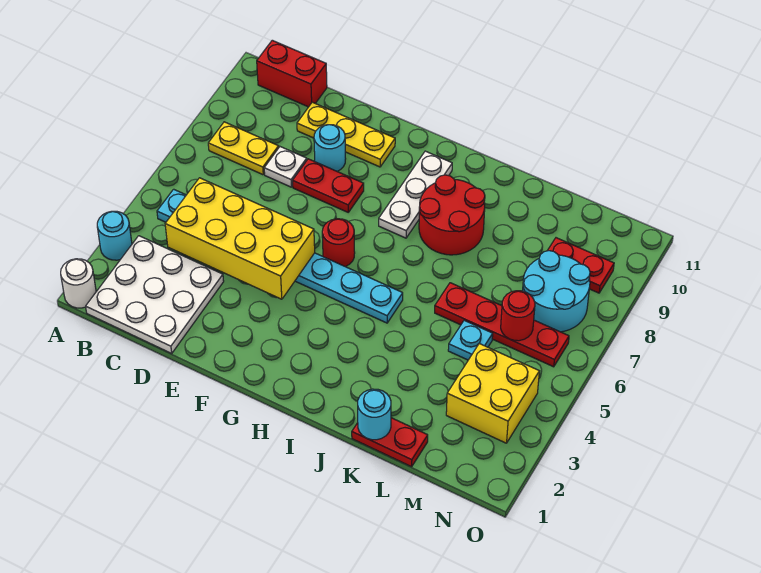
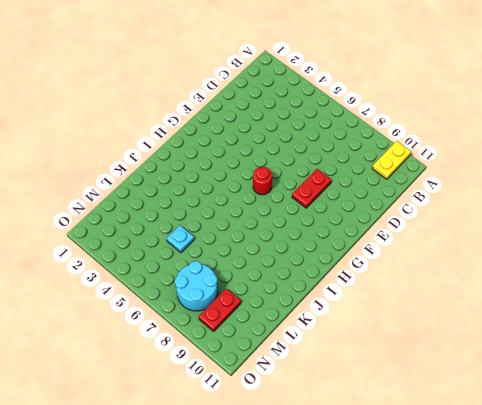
yellow plate A10:B10 level 1 -> yellow plate B8:C8 level 1
none -> white round brick A1 level 1
none -> cyan round brick A3 level 1
none -> white plate B1:D3 level 1

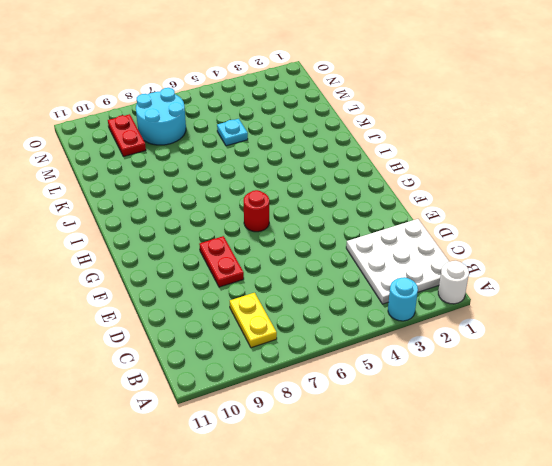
none -> cyan plate B5:I5 level 1
none -> red brick B11:C11 level 1
none -> white plate D8 level 1

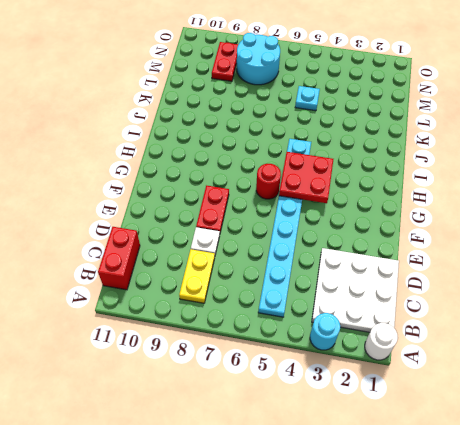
red plate G4:H5 level 2 -> none
none -> yellow plate D10:F10 level 1
none -> cyan round brick E9 level 1
none -> white plate H8:H10 level 1

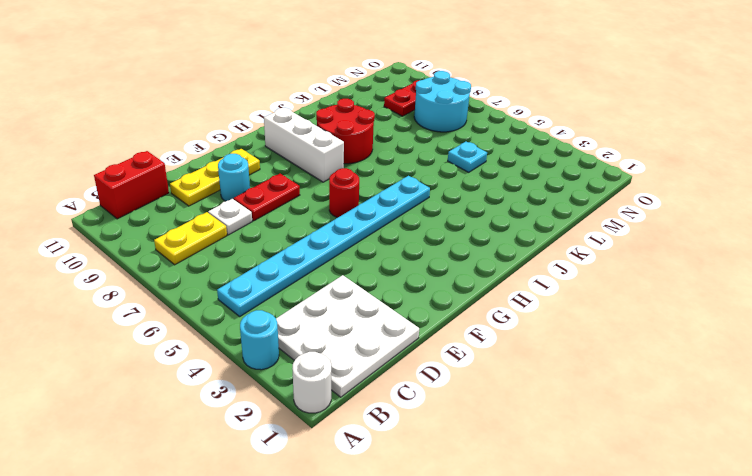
white brick H8:H10 level 1 -> white plate H8:H10 level 1
none -> red plate K1:L1 level 1
none -> red plate K6:N6 level 1
none -> yellow brick M3:N4 level 1

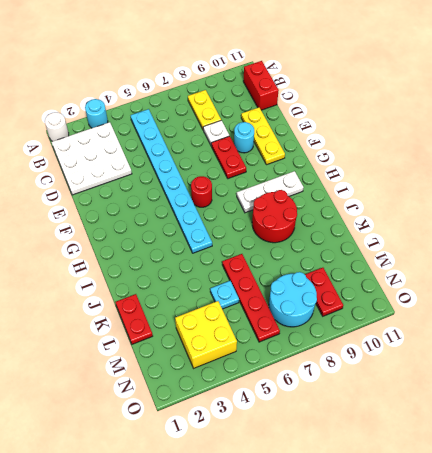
none -> yellow brick C4:F5 level 2
none -> cyan round brick K1 level 2
none -> red round brick M6 level 2

